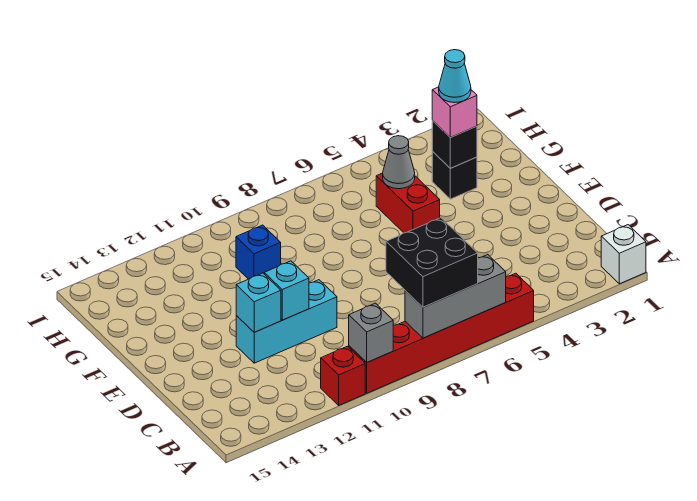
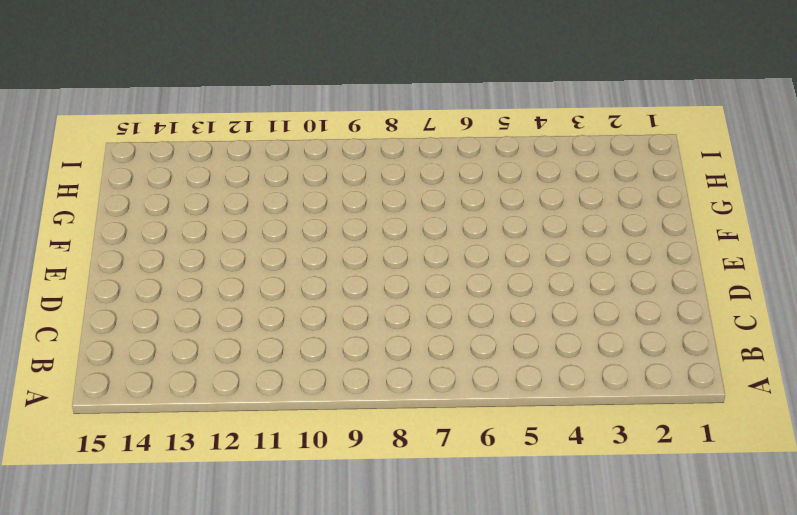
none -> white brick A1 level 1
none -> red brick A5:A10 level 1
none -> red brick A11 level 1

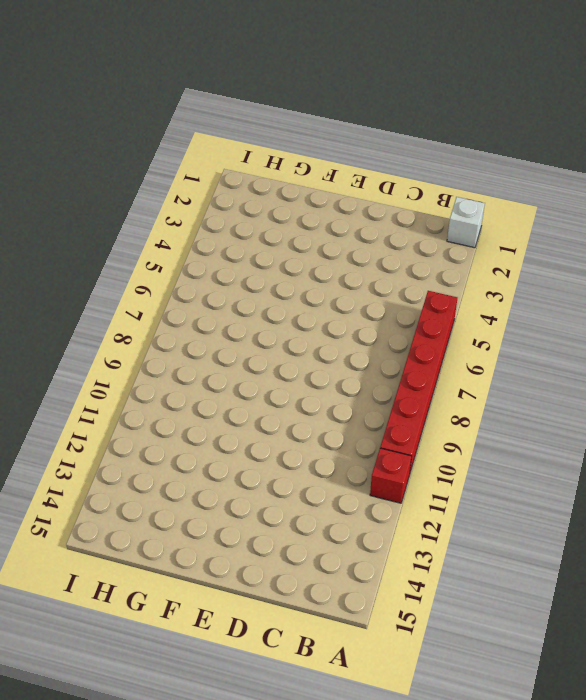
none -> cyan brick D10:D12 level 1
none -> red brick F5:G5 level 1
none -> black brick G3 level 1

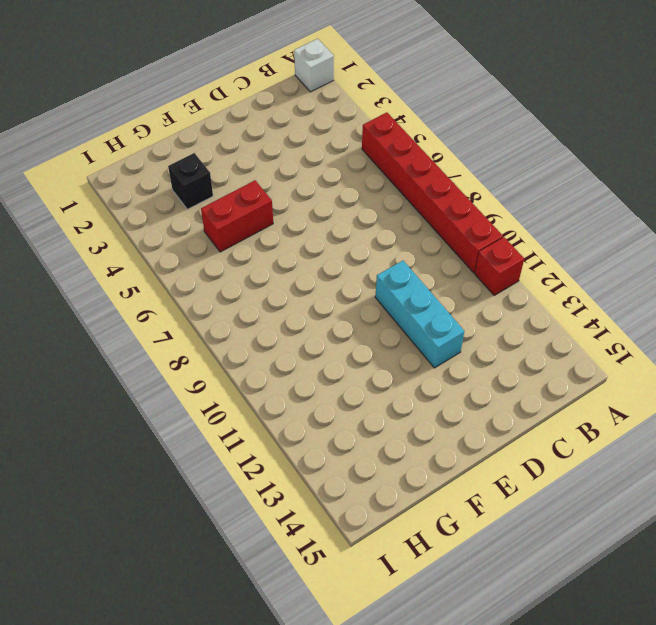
none -> blue brick G10 level 1
none -> grey brick A6:A8 level 2
none -> grey brick A10 level 2

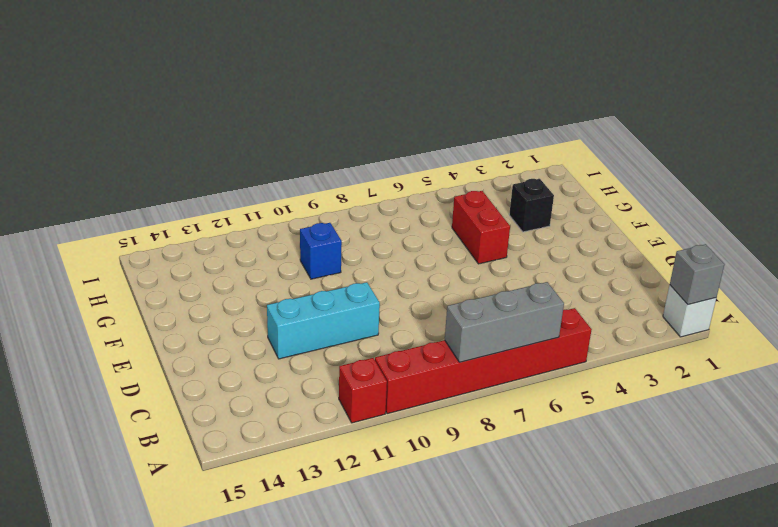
grey brick A1 level 2 -> grey brick A10 level 2
none -> cyan brick D11 level 2
none -> cyan brick D12 level 2
none -> black brick G3 level 2

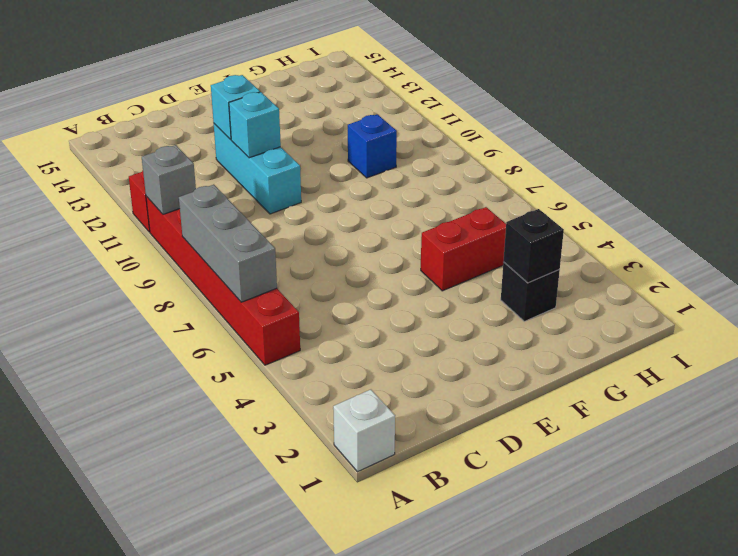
none -> grey cone G5 level 2
none -> black brick A7:B8 level 3
none -> pink brick G3 level 3

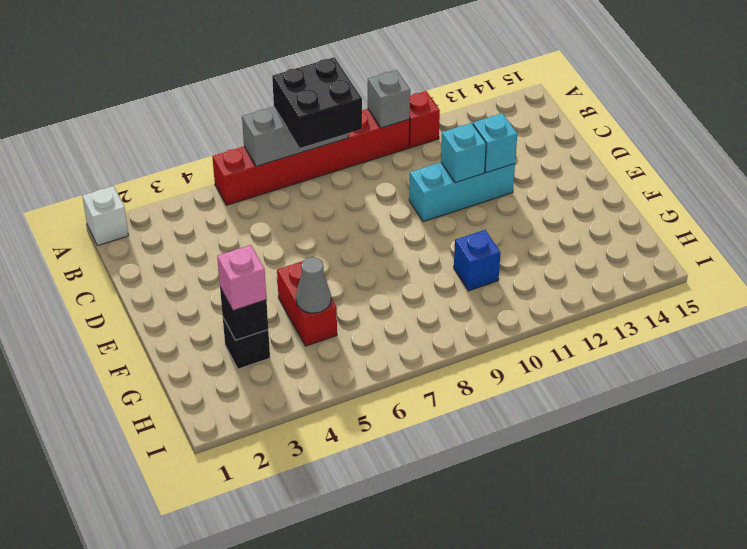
none -> cyan cone G3 level 4

